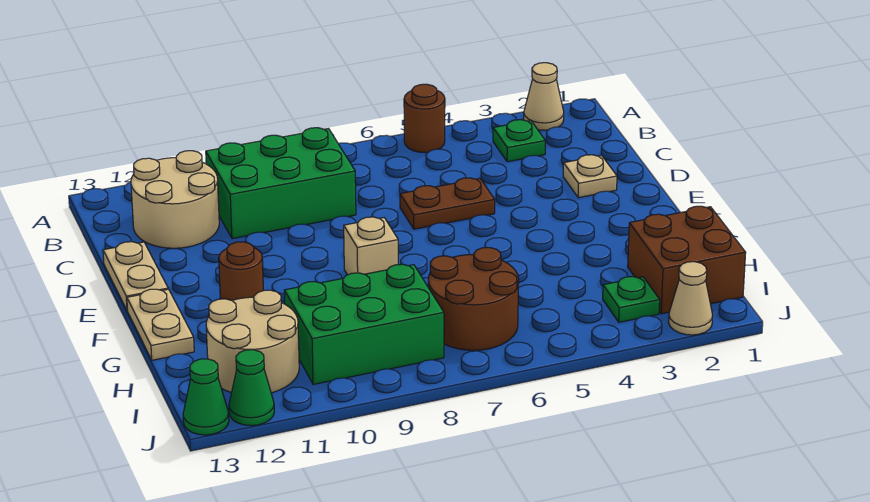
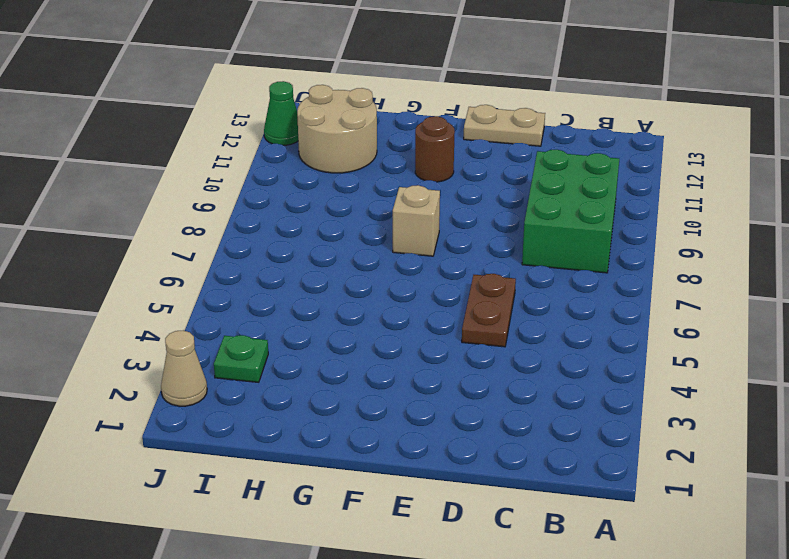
none -> tan cone A2 level 1
none -> brown round brick A5 level 1
none -> green plate B3 level 1

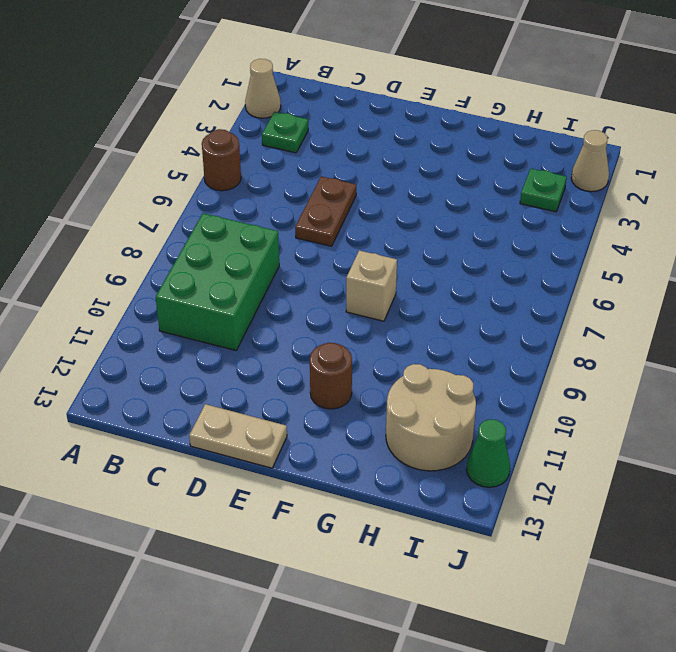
none -> tan round brick B11:C12 level 1
none -> tan plate D2 level 1
none -> tan plate F13:G13 level 1

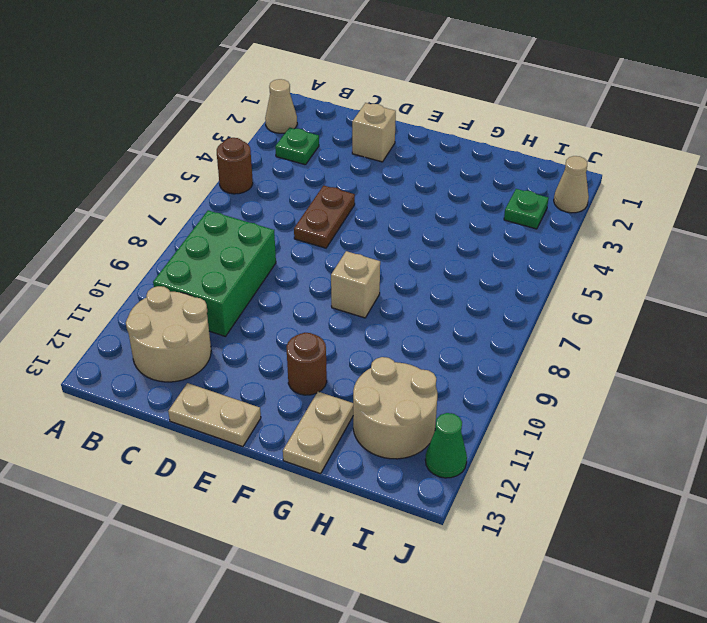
tan brick D2 level 1 -> tan plate D2 level 1
tan plate G12:G13 level 1 -> tan plate F13:G13 level 1
none -> brown brick H1:I2 level 1
none -> brown round brick H6:I7 level 1
none -> green brick H8:I10 level 1

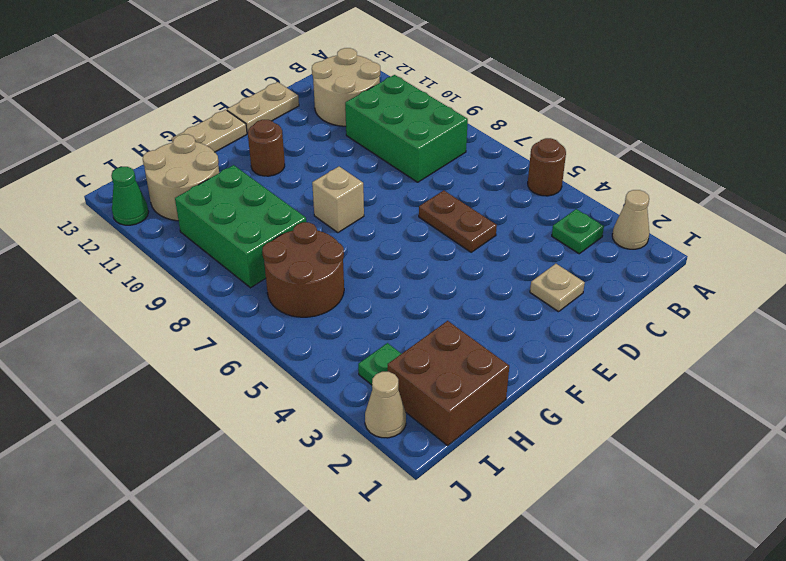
none -> green cone J13 level 1

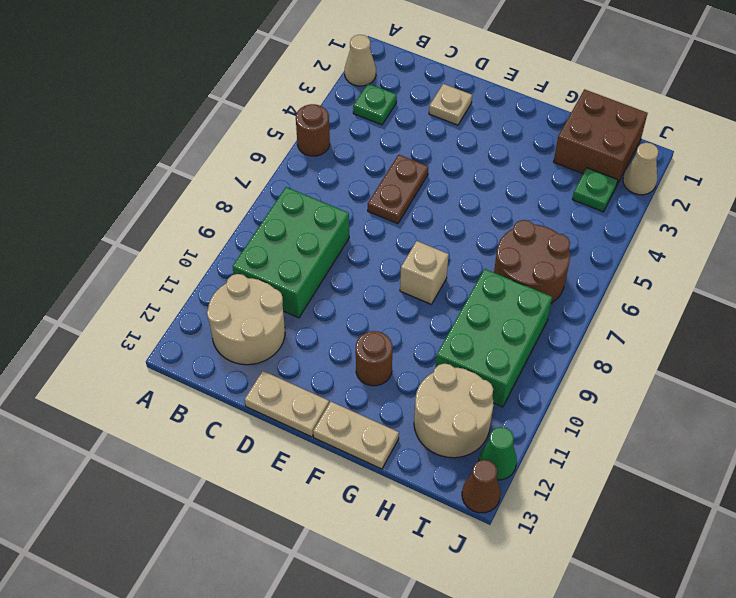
brown cone J13 level 1 -> green cone J13 level 1

